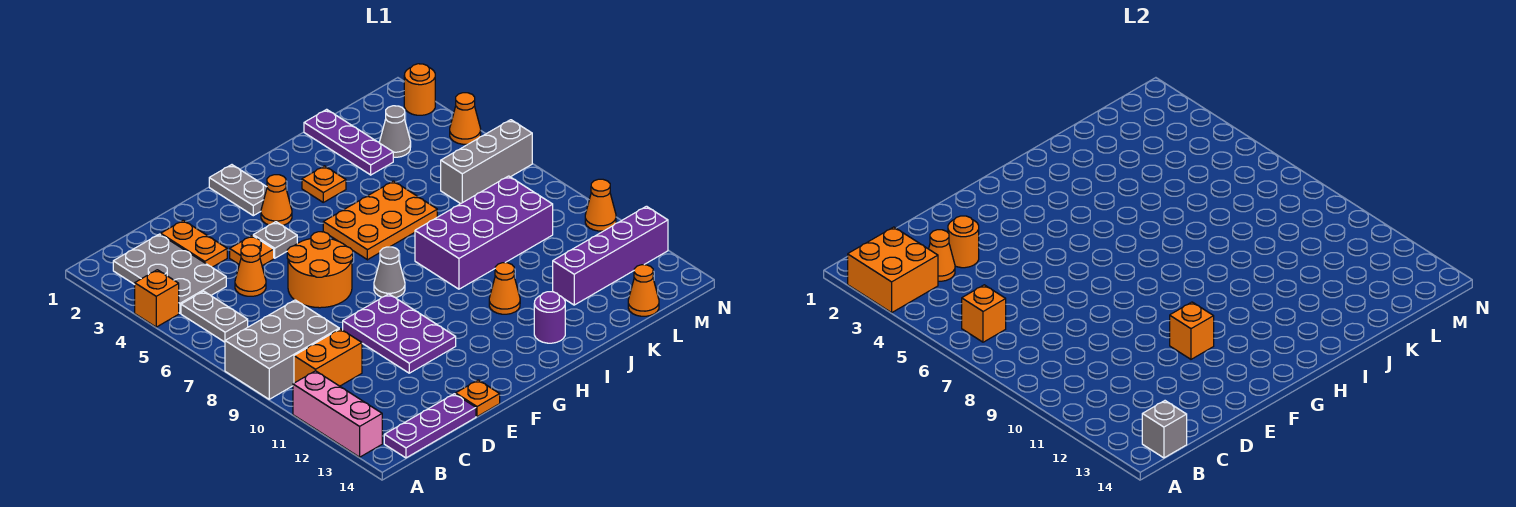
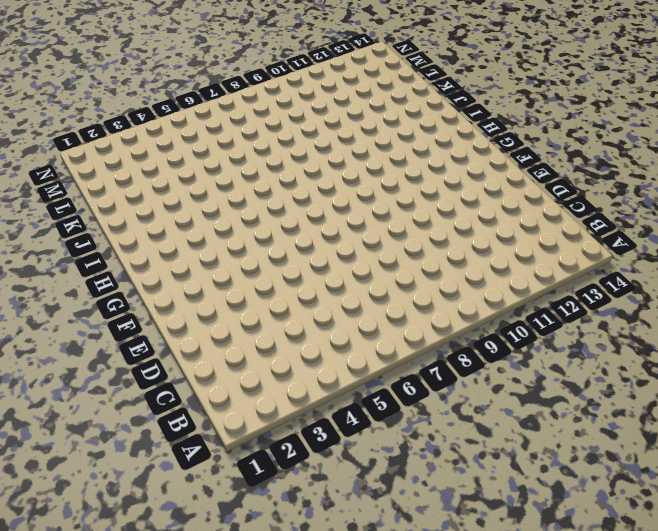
none -> orange brick A4 level 1
none -> grey brick A8:C9 level 1
none -> pink brick A11:A13 level 1
none -> grey plate B2:C4 level 1

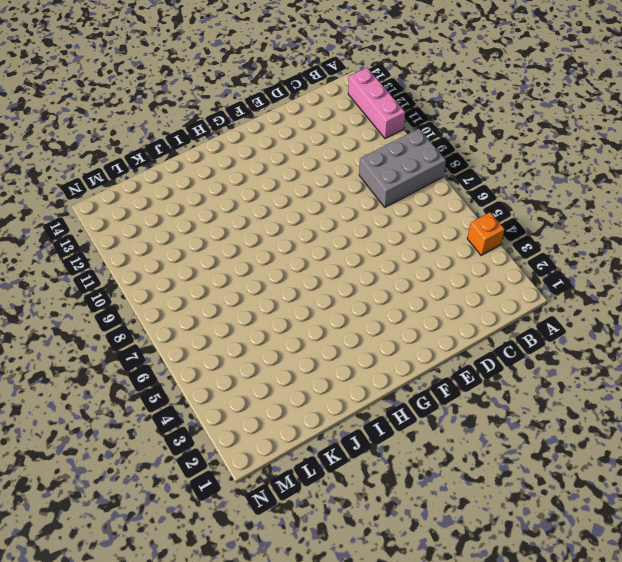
none -> grey plate B2:C4 level 1
none -> grey plate B5:B6 level 1
none -> orange brick B10:C10 level 1
none -> purple plate B14:D14 level 1

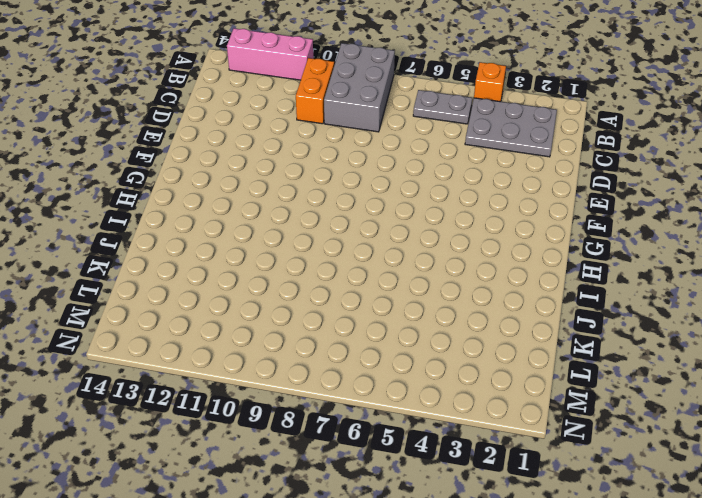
none -> purple plate B14:D14 level 1
none -> orange plate D2:D3 level 1
none -> orange cone D5 level 1
none -> orange plate E4 level 1

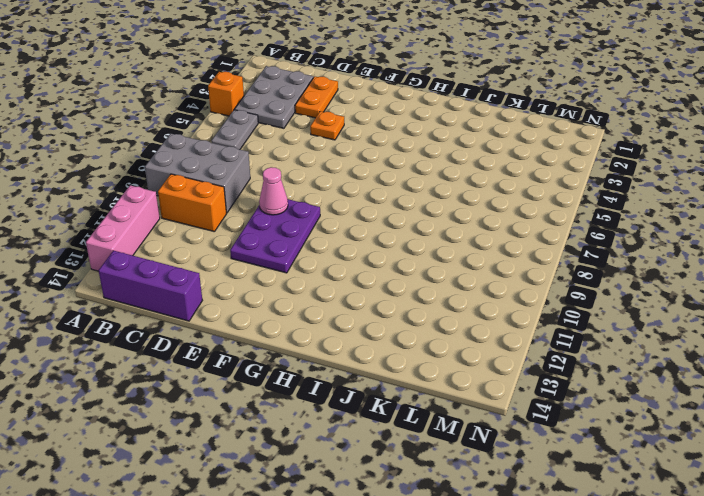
purple brick B14:D14 level 1 -> purple plate B14:D14 level 1
pink cone E9 level 2 -> none
none -> orange cone D5 level 1
none -> orange round brick E6:F7 level 1
none -> orange plate E14 level 1
none -> grey plate F4 level 1

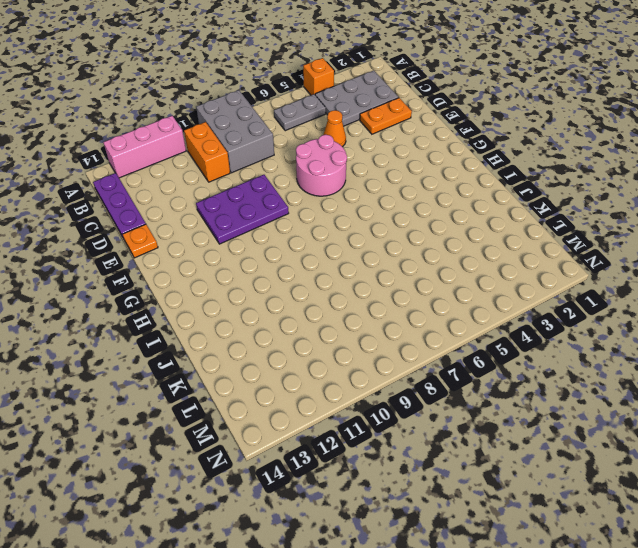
pink round brick E6:F7 level 1 -> orange round brick E6:F7 level 1
none -> orange plate E4 level 1
none -> grey plate F4 level 1
none -> grey plate G1:G2 level 1
none -> orange cone G3 level 1

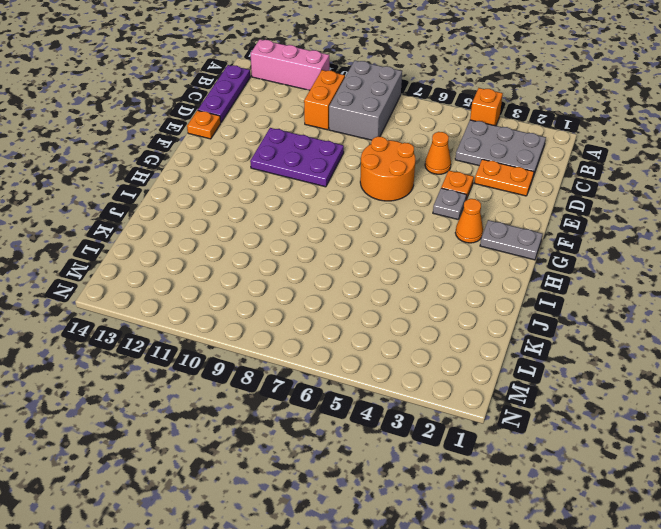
none -> grey plate B5:B6 level 1
none -> grey cone G8 level 1
none -> orange plate H5:J6 level 1
none -> orange plate I3 level 1

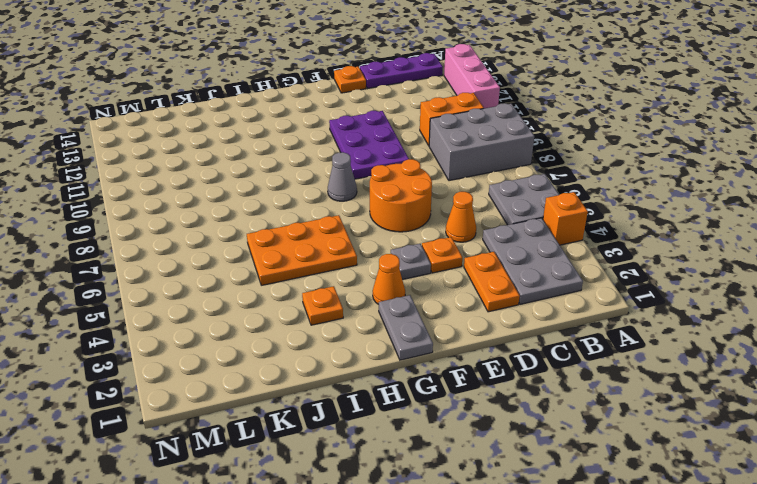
grey plate A5:B6 level 1 -> grey plate B5:B6 level 1
none -> purple brick I8:L9 level 1
none -> orange cone I11 level 1
none -> purple round brick I13 level 1
none -> purple plate K1:K3 level 1

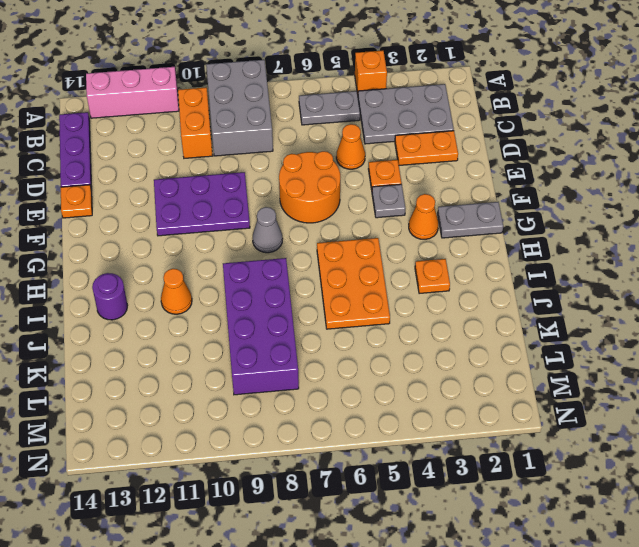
none -> purple plate K1:K3 level 1
none -> purple brick K12:N12 level 1
none -> grey cone L3 level 1
none -> grey brick L6:N6 level 1

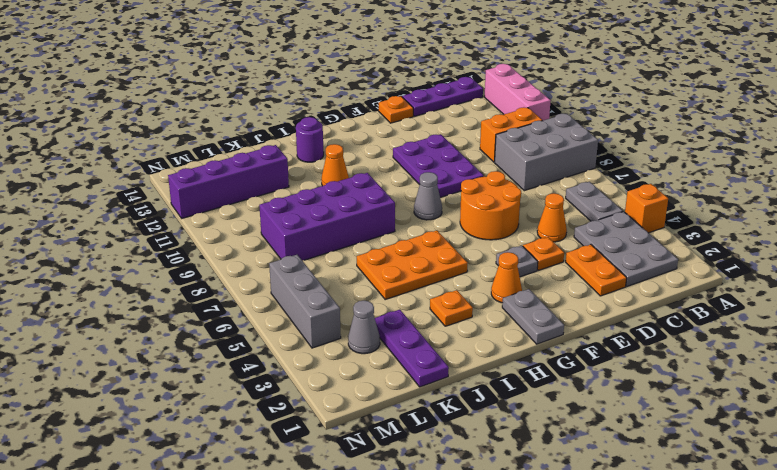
grey brick M4:M6 level 1 -> grey brick L6:N6 level 1
none -> orange cone L14 level 1
none -> orange round brick N2 level 1
none -> orange cone N4 level 1
none -> orange cone N10 level 1

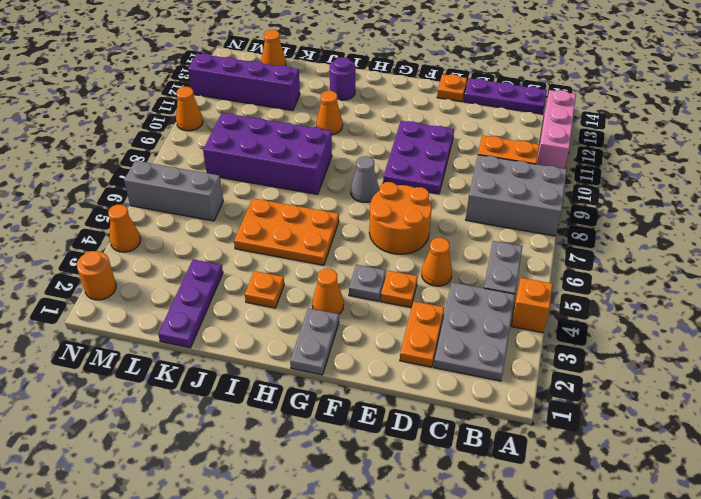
none -> grey cone L3 level 1
none -> orange brick A2:B3 level 2
none -> orange brick B6 level 2
none -> grey brick B14 level 2

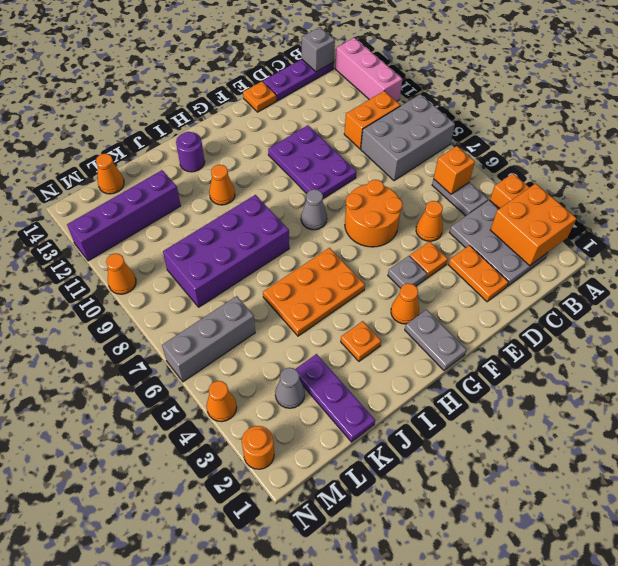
none -> orange cone C3 level 2
none -> orange round brick D3 level 2
none -> orange brick F11 level 2

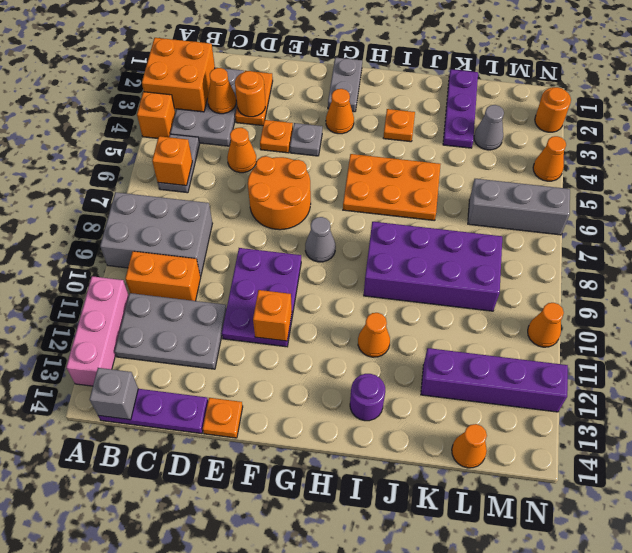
grey plate B11:D12 level 1 -> none

